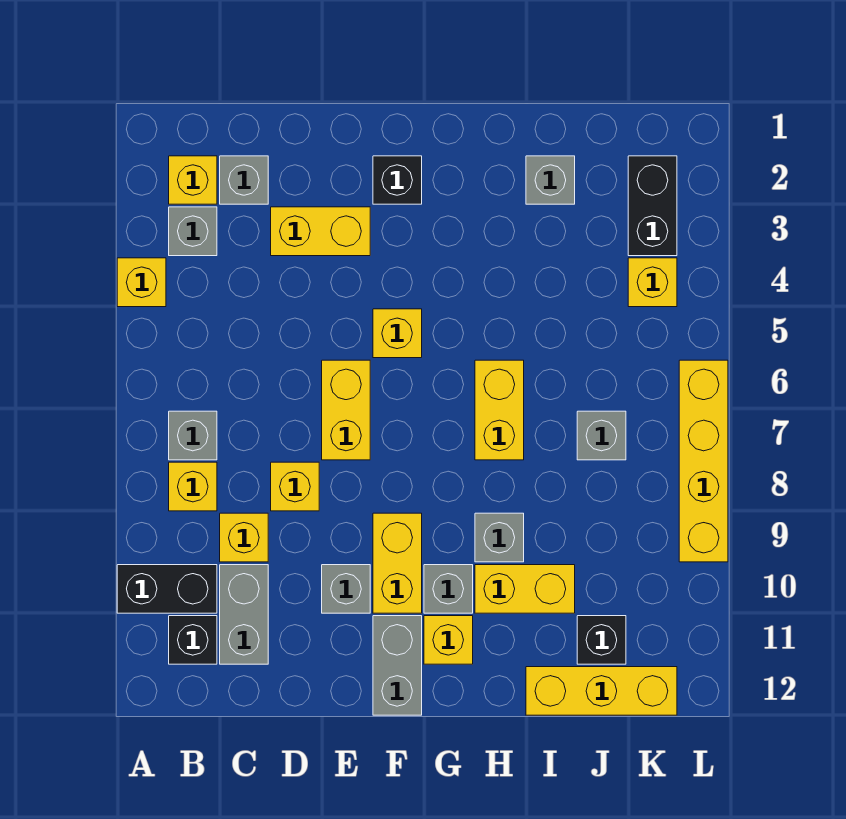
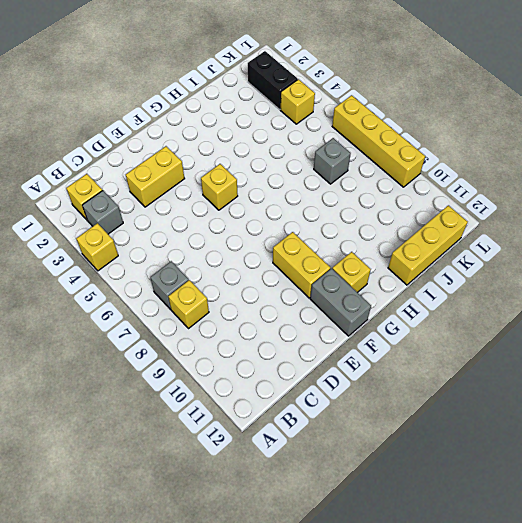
none -> black brick A10:B10 level 1
none -> black brick B11 level 1
none -> grey brick C2 level 1
none -> yellow brick C9 level 1

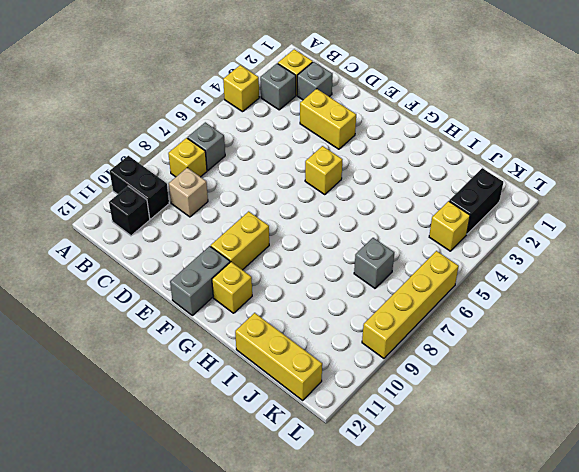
tan brick C9 level 1 -> yellow brick C9 level 1
none -> grey brick C10:C11 level 1
none -> yellow brick D8 level 1
none -> yellow brick E6:E7 level 1
none -> grey brick E10 level 1

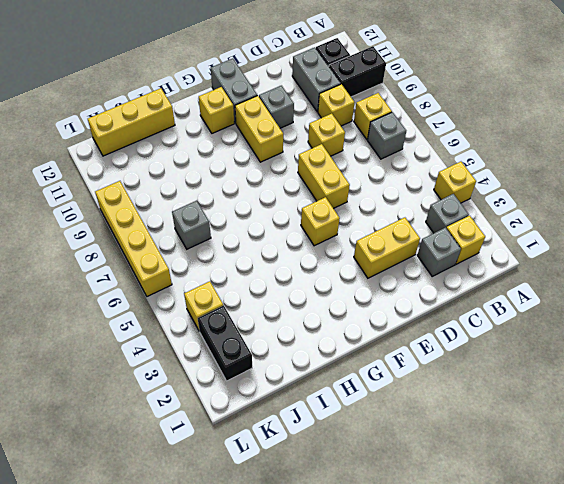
none -> black brick F2 level 1
none -> grey brick G10 level 1
none -> yellow brick H6:H7 level 1
none -> grey brick H9 level 1

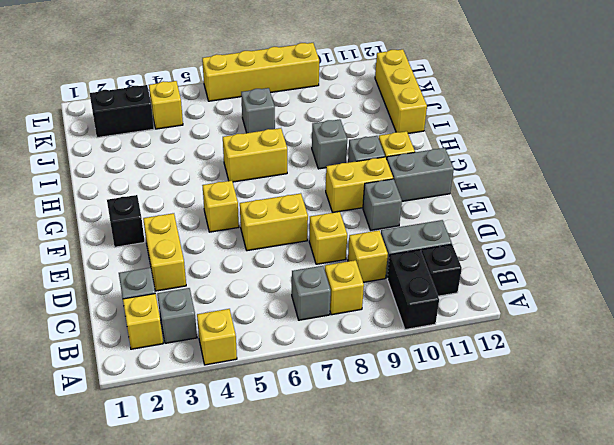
none -> yellow brick H10:I10 level 1
none -> grey brick I2 level 1
none -> black brick J11 level 1

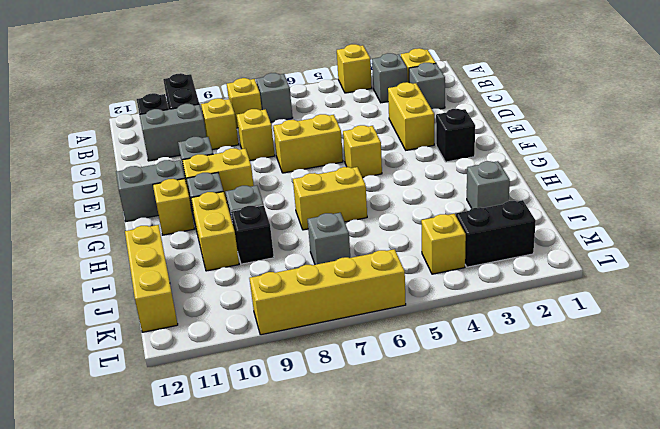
black brick I9 level 1 -> black brick J11 level 1

